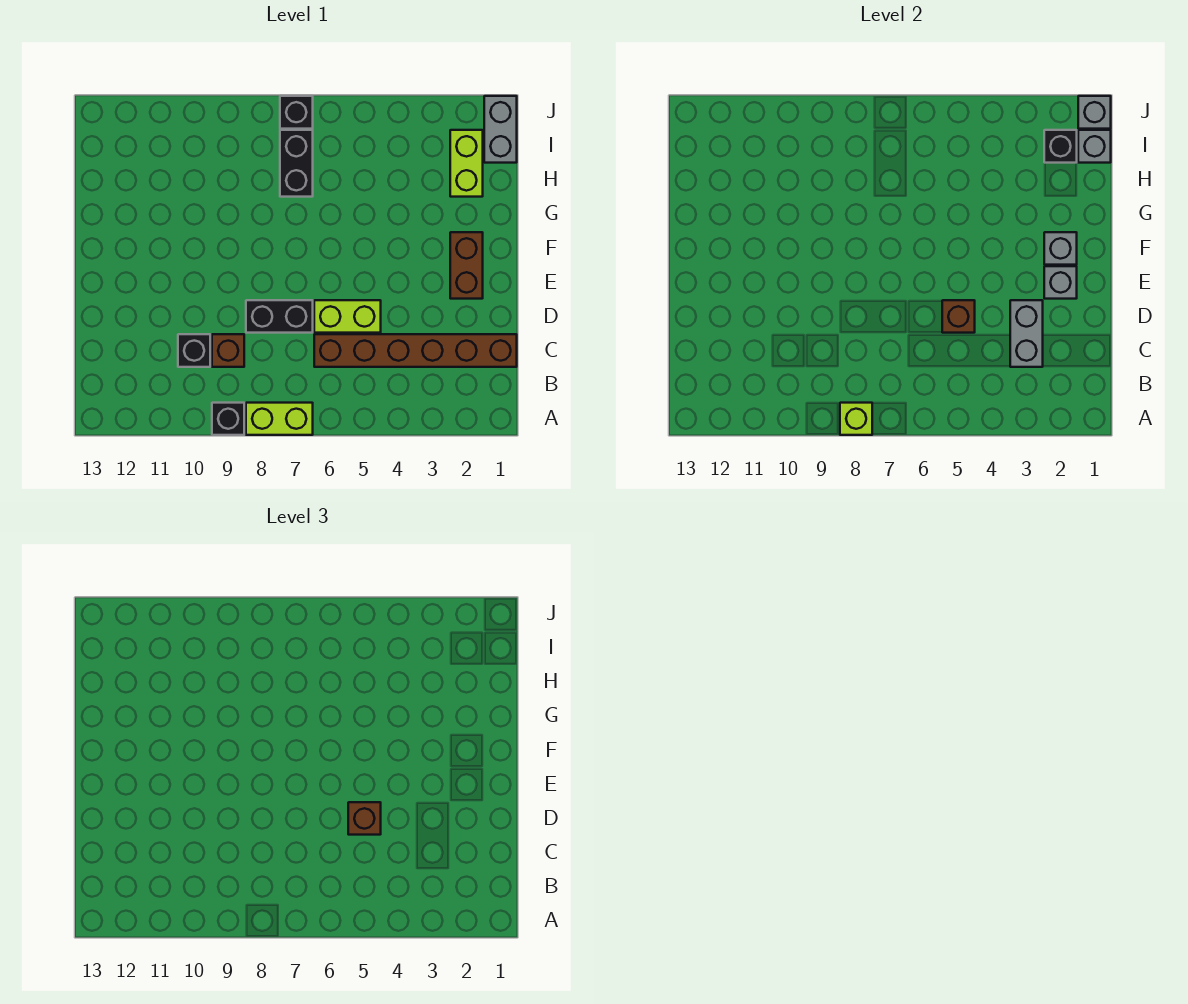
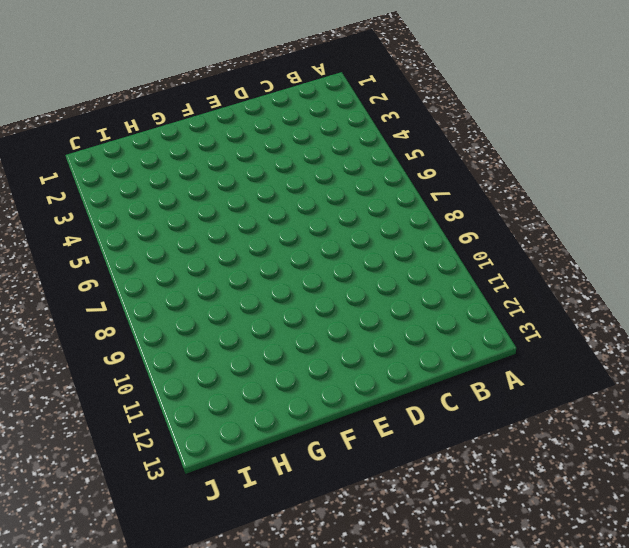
none -> lime brick A7:A8 level 1
none -> black brick A9 level 1
none -> brown brick C1:C6 level 1

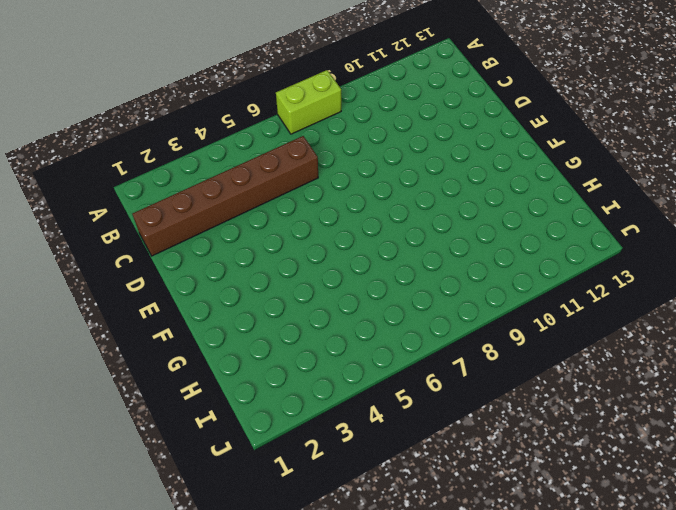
none -> black brick A9 level 1
none -> brown brick C9 level 1
none -> black brick C10 level 1

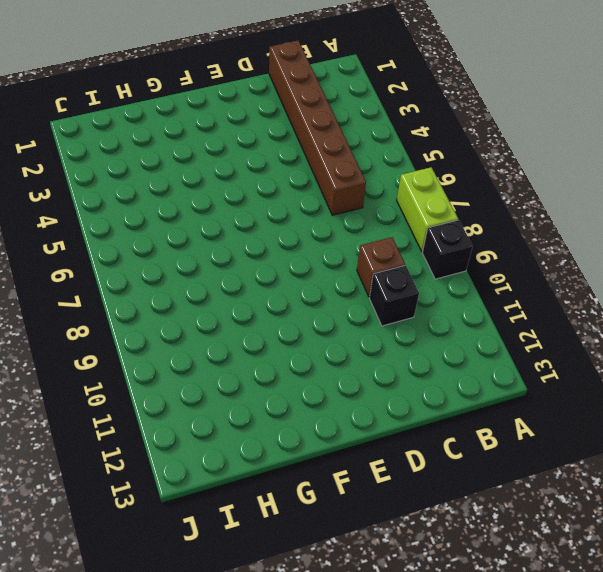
none -> lime brick D5:D6 level 1
none -> black brick D7:D8 level 1
none -> brown brick E2:F2 level 1

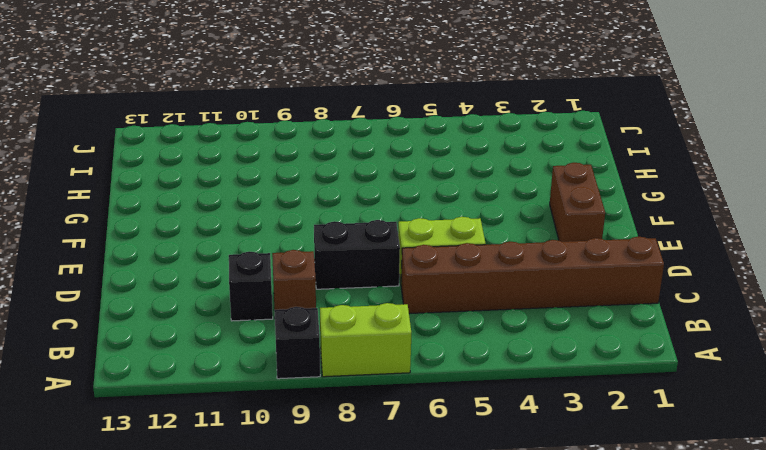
none -> lime brick H2:I2 level 1
none -> black brick H7:I7 level 1
none -> grey brick I1:J1 level 1

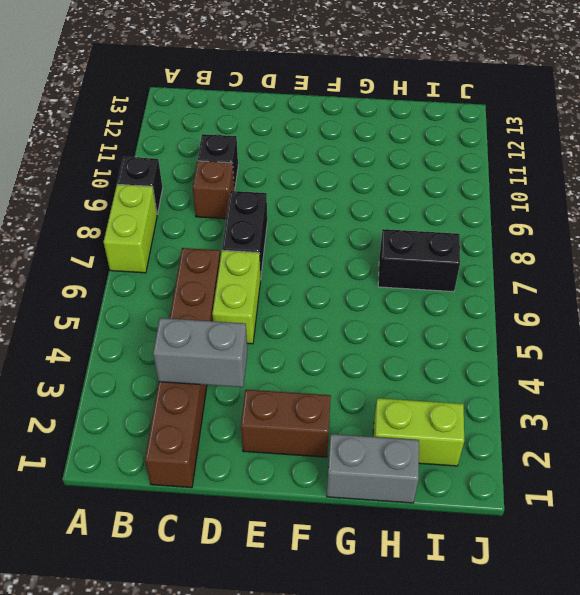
grey brick G1:H1 level 1 -> grey brick I1:J1 level 1
none -> black brick J7 level 1
none -> lime brick A8 level 2
none -> brown brick D5 level 2

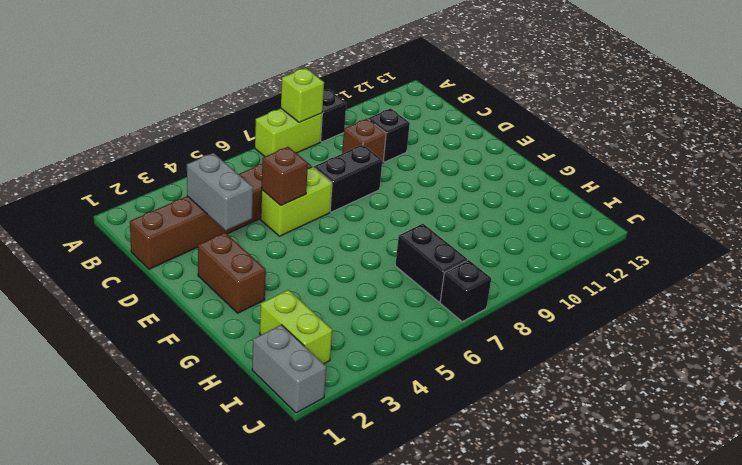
none -> grey brick E2 level 2
none -> grey brick F2 level 2
none -> grey brick I1 level 2

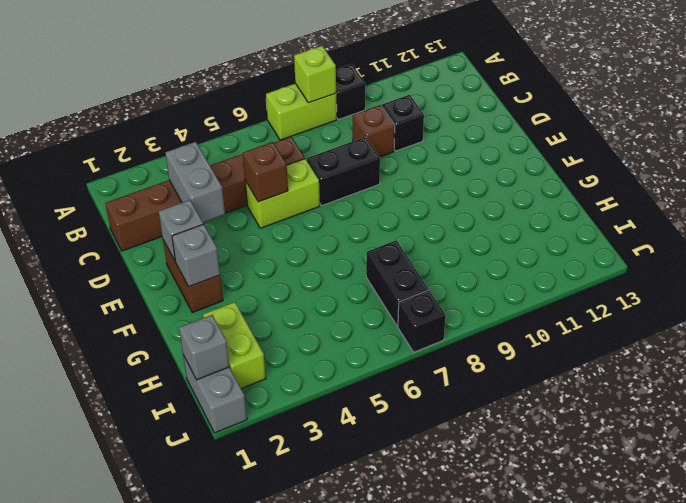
none -> black brick I2 level 2
none -> grey brick J1 level 2
none -> brown brick D5 level 3

